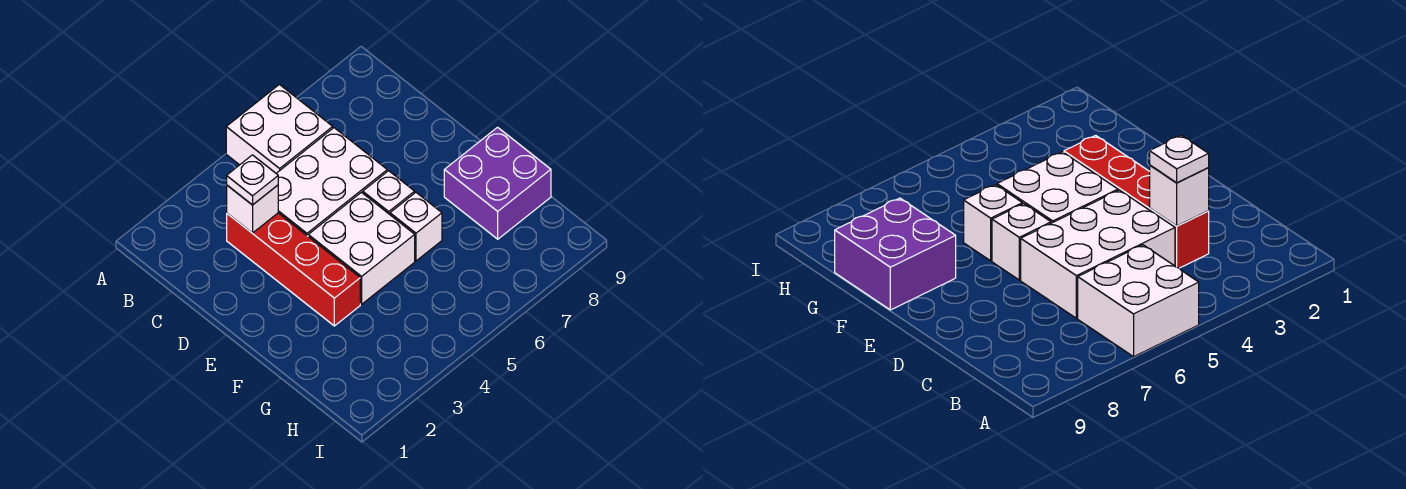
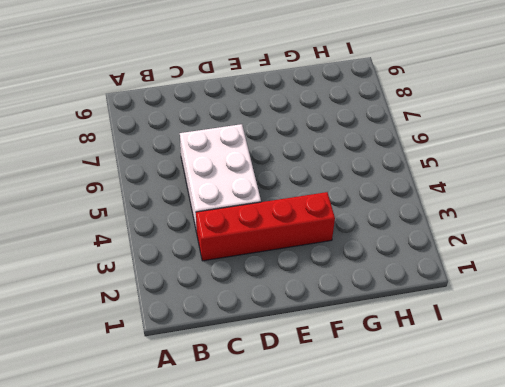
none -> white brick A5:B6 level 1
none -> white brick E4:F5 level 1

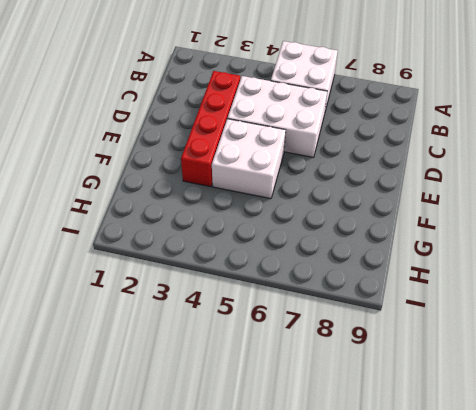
none -> white brick E6 level 1
none -> white brick F6 level 1

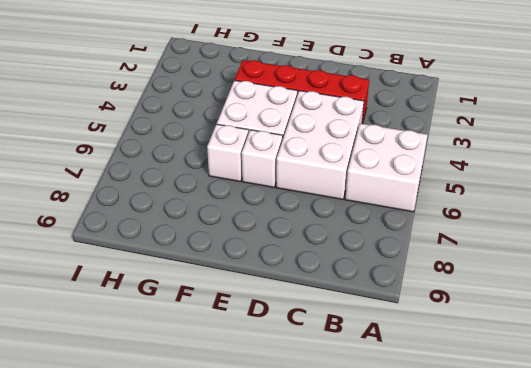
none -> purple brick F8:G9 level 1
none -> white brick C3 level 2

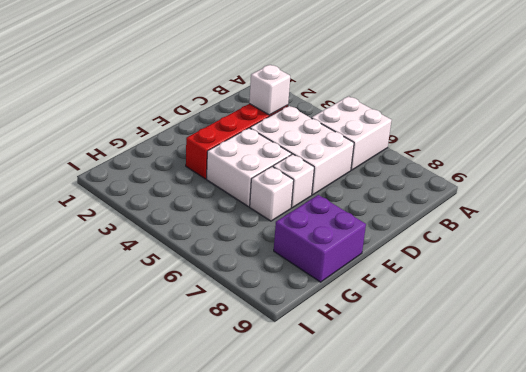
none -> white plate C3 level 3

